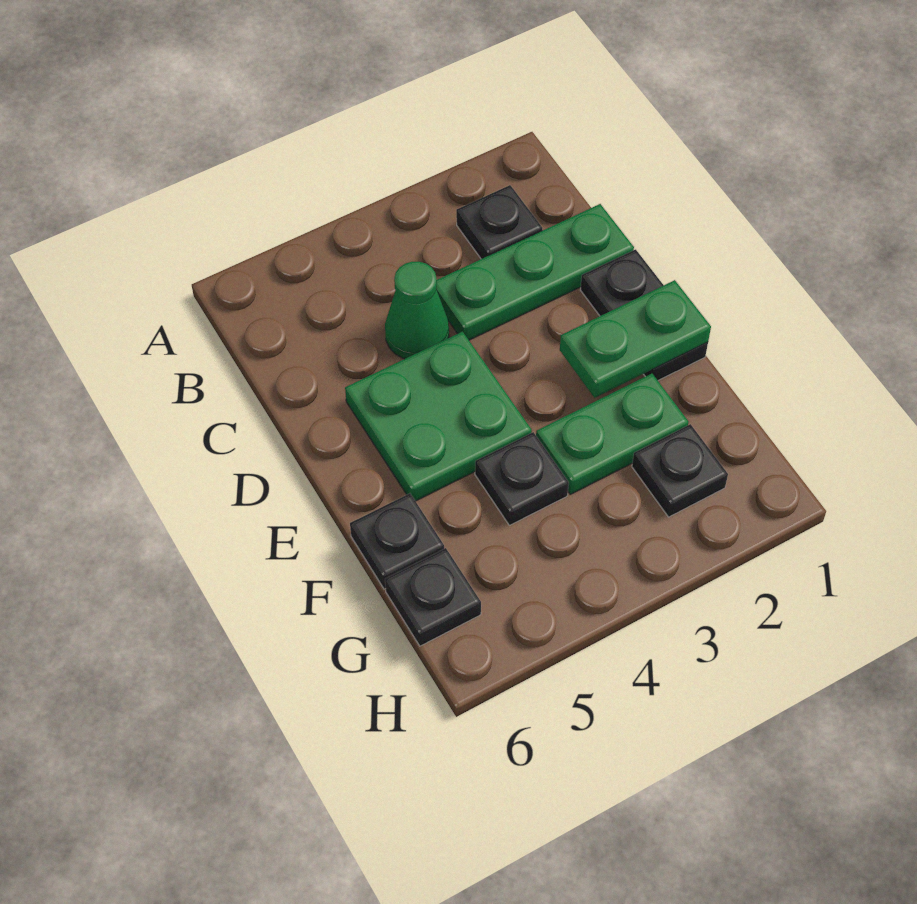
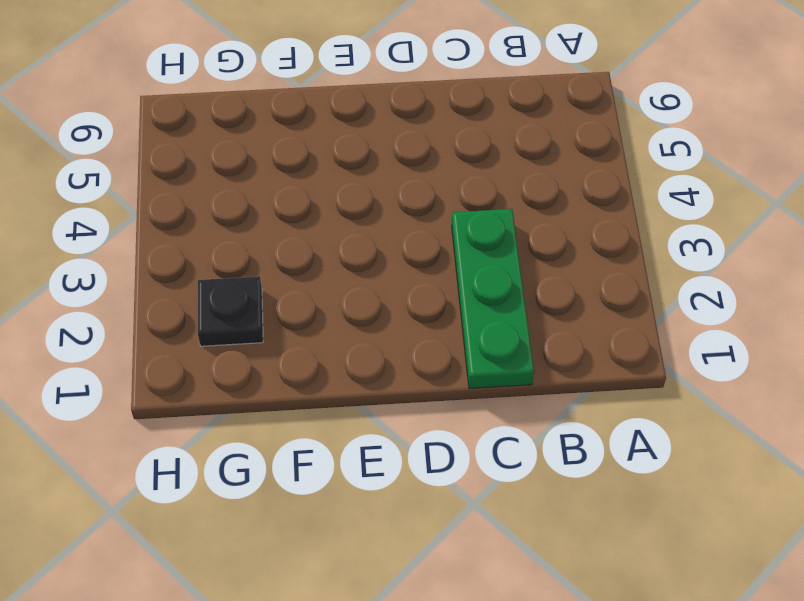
none -> black plate B2 level 1
none -> green cone C4 level 1

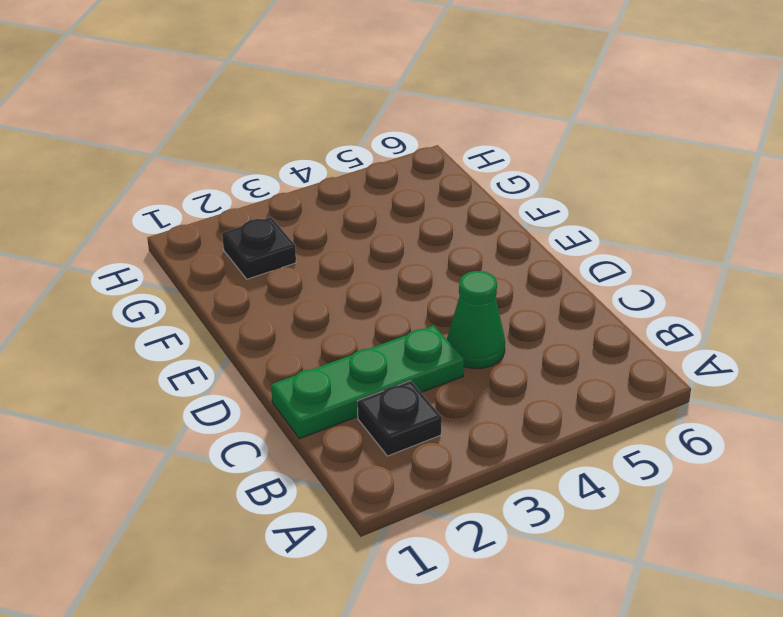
none -> black plate D1:E1 level 1
none -> green plate D4:E5 level 1

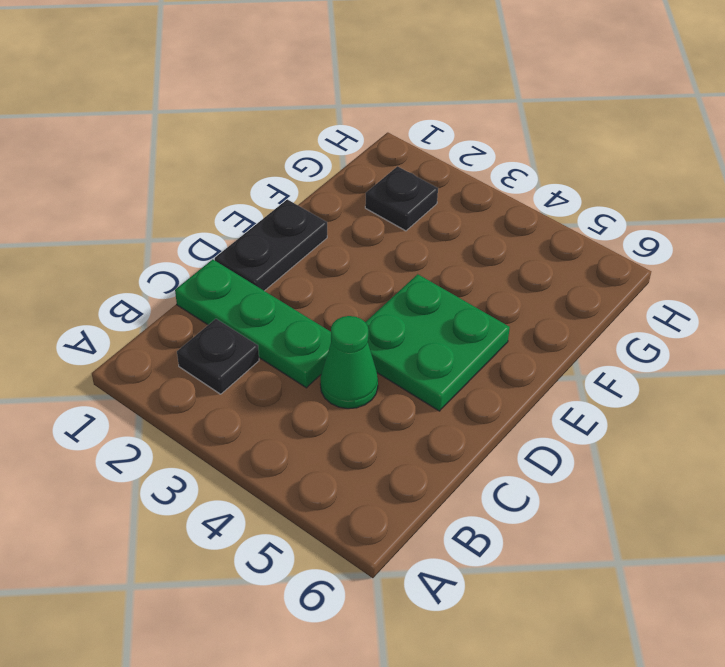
none -> green plate F2:F3 level 1
none -> black plate F4 level 1

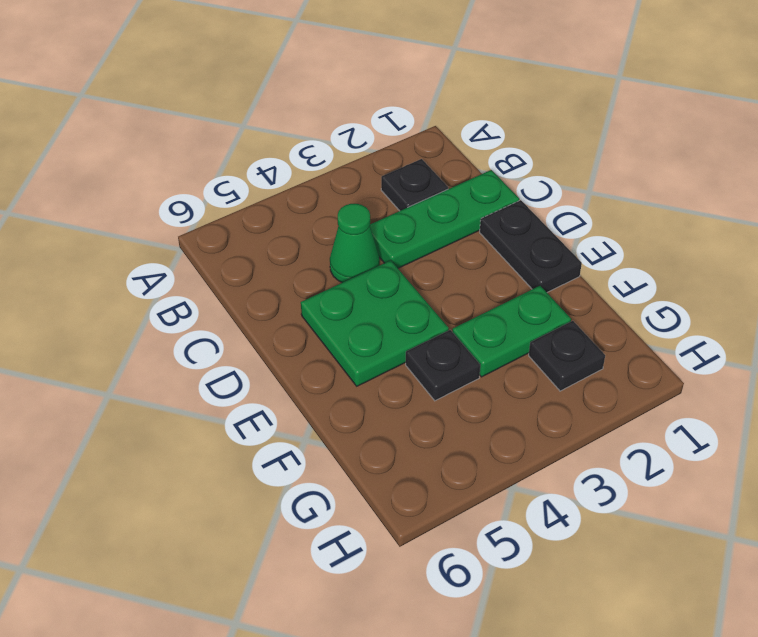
none -> black plate F6 level 1
none -> black plate G6 level 1

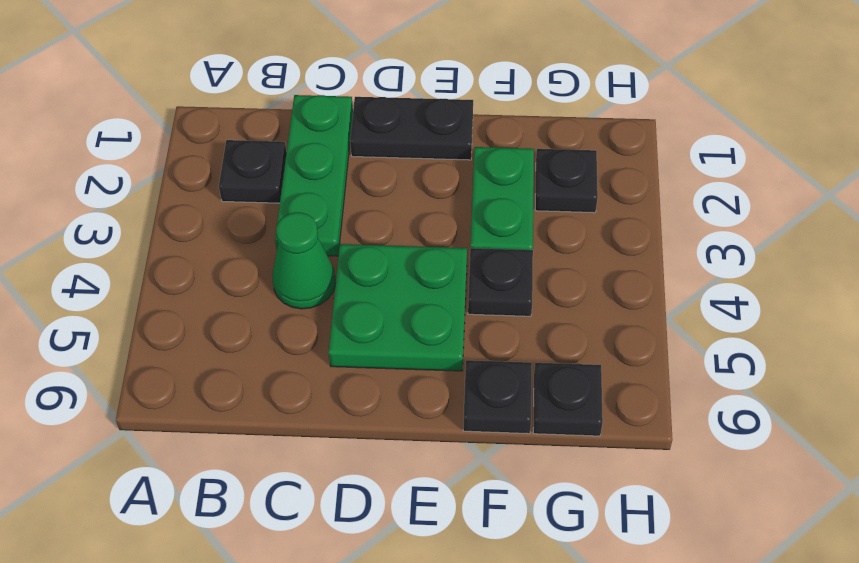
none -> green plate E1:E2 level 2

